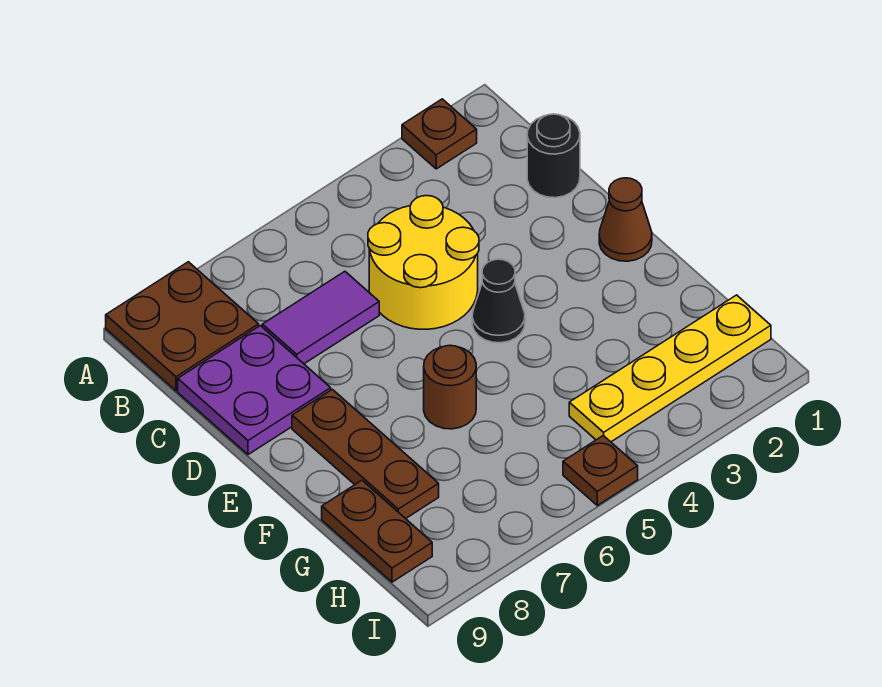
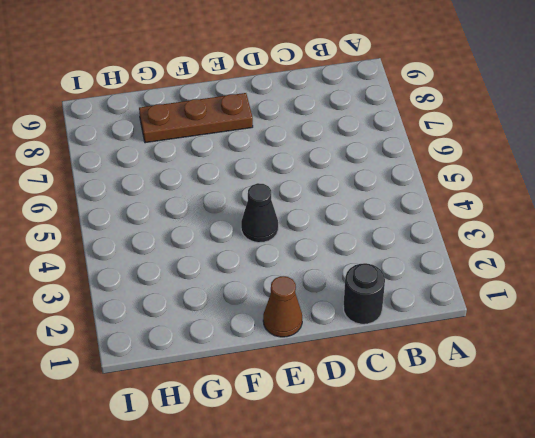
none -> brown plate A2 level 1
none -> brown plate A8:B9 level 1
none -> yellow round brick C4:D5 level 1

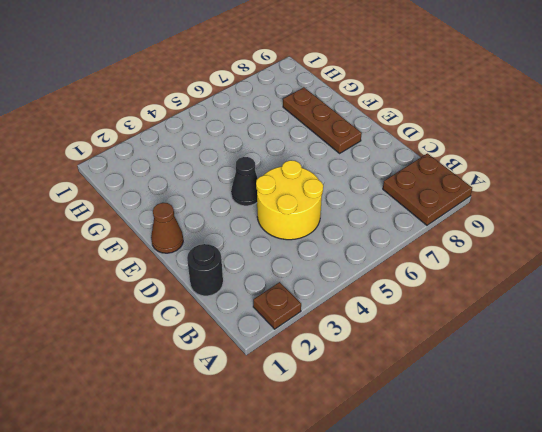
none -> purple tile C6:C7 level 1
none -> purple plate C8:D9 level 1
none -> brown round brick F6 level 1

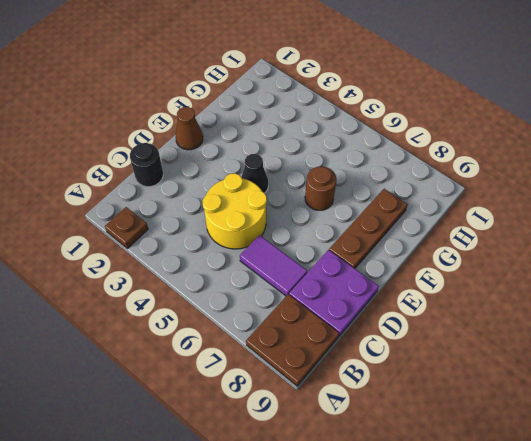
none -> brown plate G9:H9 level 1
none -> yellow plate H1:H4 level 1
none -> brown plate I5 level 1

